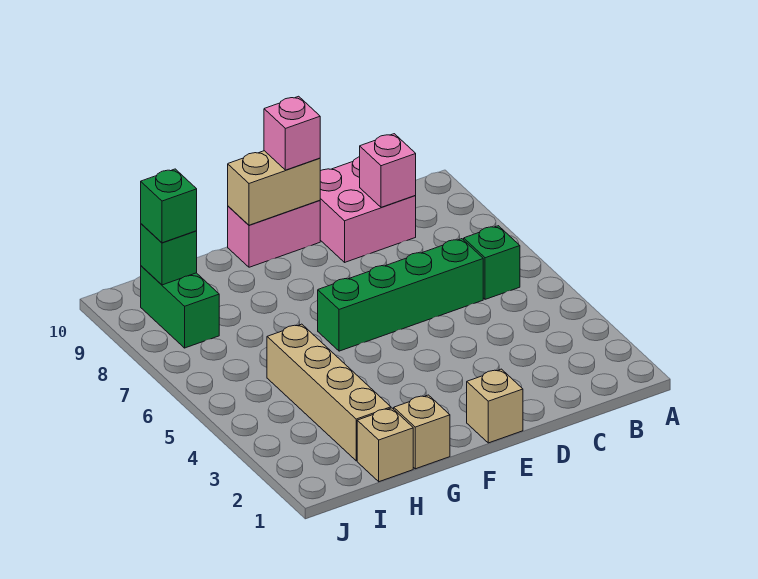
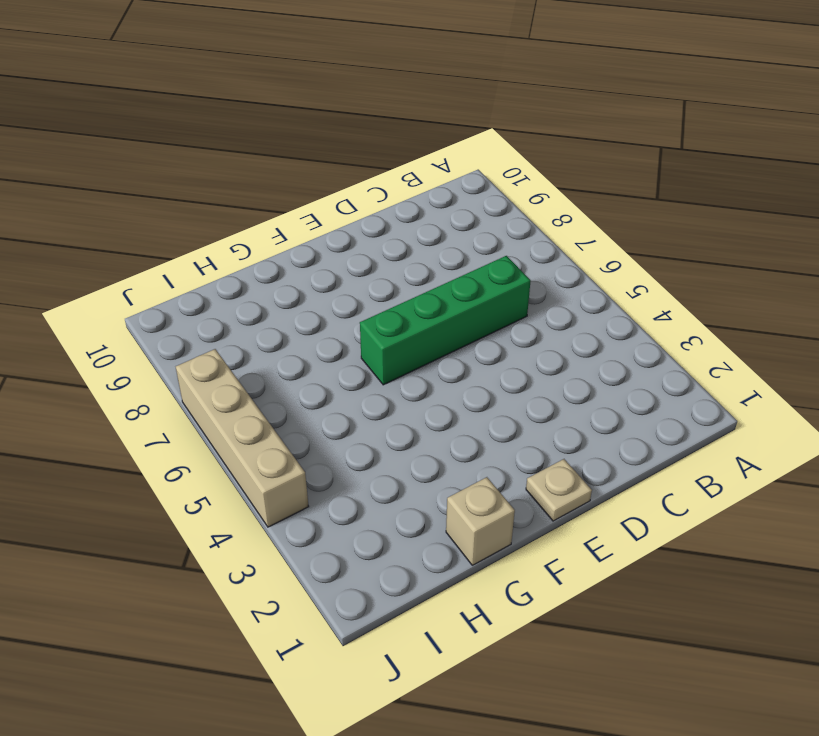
tan plate E1 level 1 -> tan brick E1 level 1
tan brick J4:J7 level 1 -> tan brick H2:H5 level 1
none -> green brick B6 level 1
none -> pink brick C9:D10 level 1
none -> pink brick E10:F10 level 1

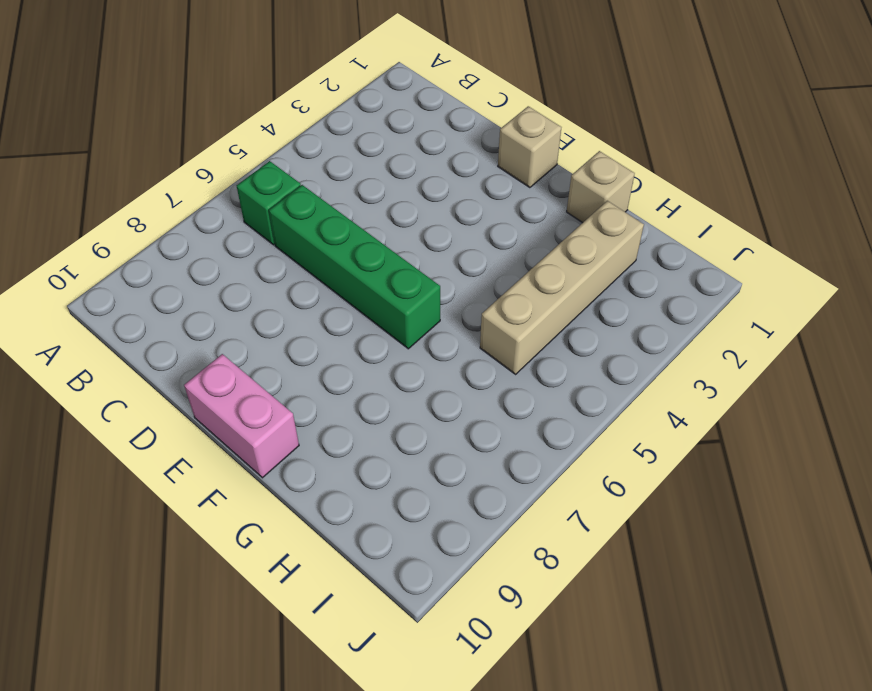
none -> pink brick C9:D10 level 1
none -> tan brick H1 level 1
none -> green brick I8:I9 level 1

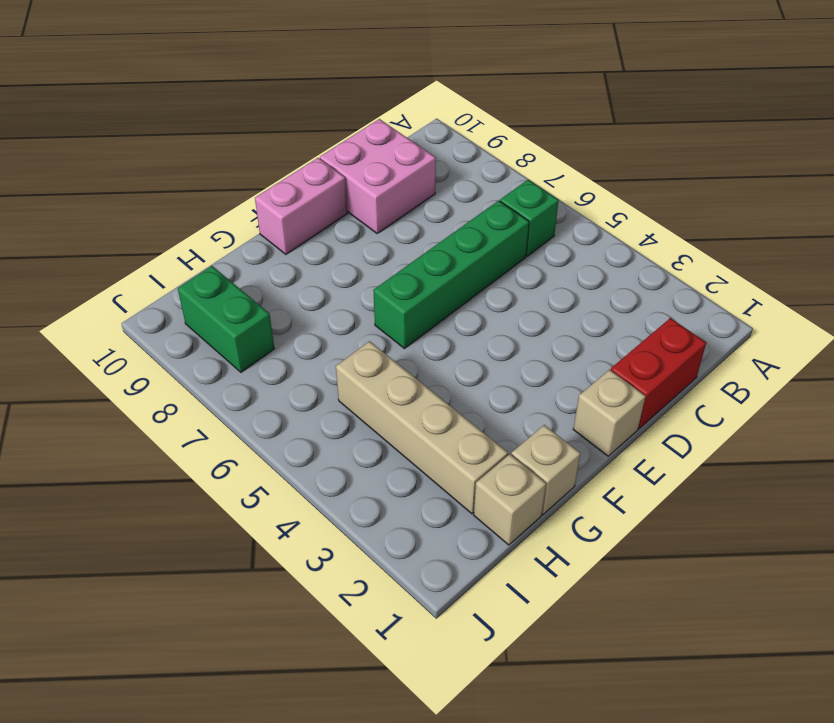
red brick C1:D1 level 1 -> none
none -> pink brick C9 level 2
none -> tan brick E10:F10 level 2
none -> green brick I9 level 2

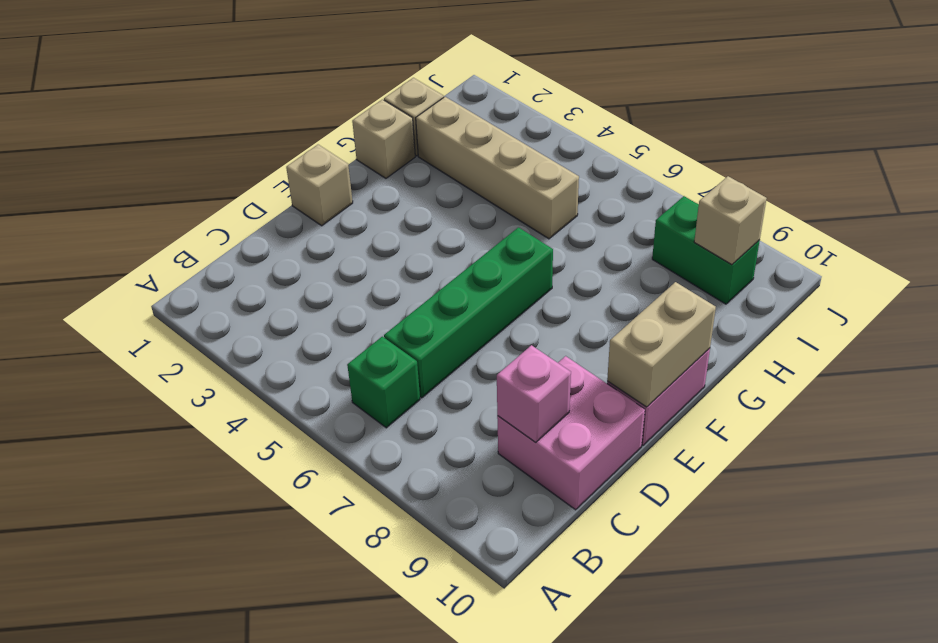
tan brick I9 level 2 -> green brick I9 level 2
none -> pink brick E10 level 3
none -> green brick I9 level 3

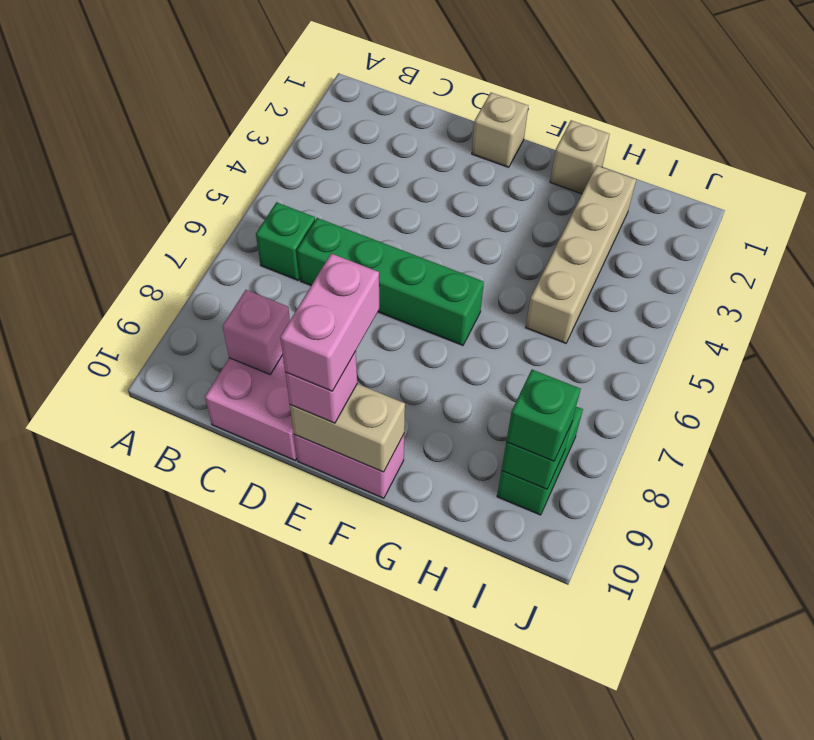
pink brick E9:E10 level 4 -> none
none -> tan brick H1 level 1

